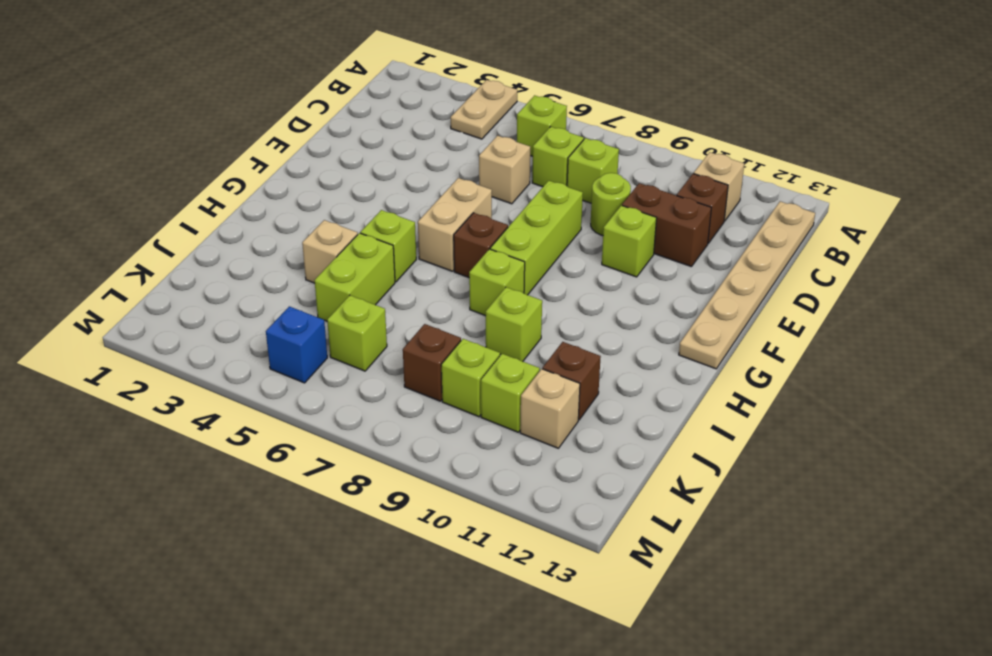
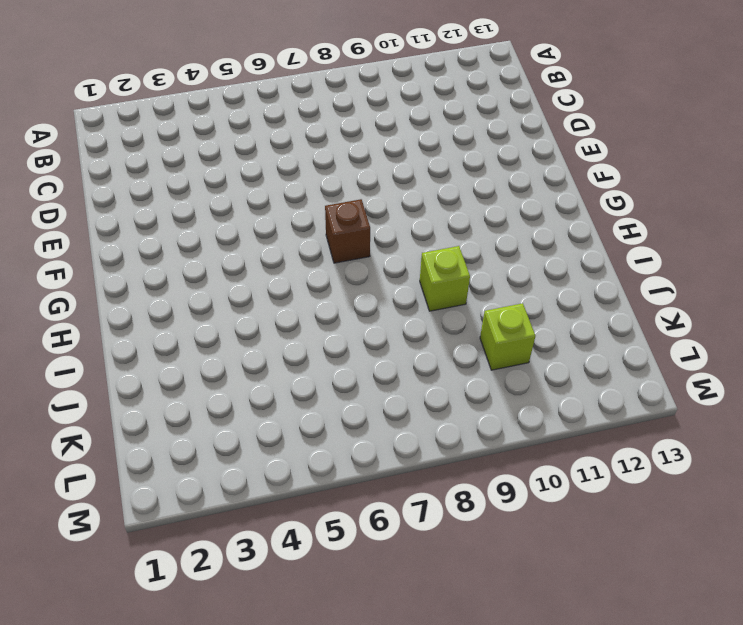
none -> tan plate A4:B4 level 1
none -> lime brick B6 level 1
none -> tan brick B11 level 1

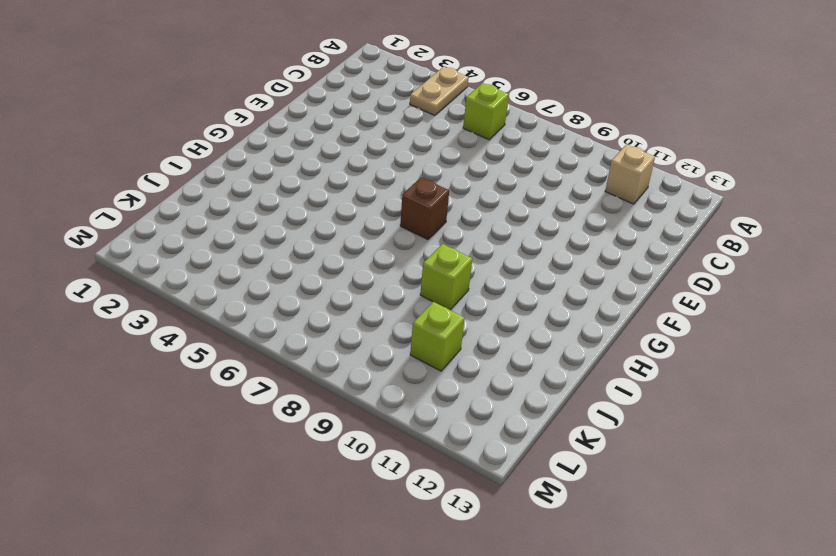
none -> tan plate B13:G13 level 1
none -> lime brick C7 level 1
none -> lime brick C8 level 1

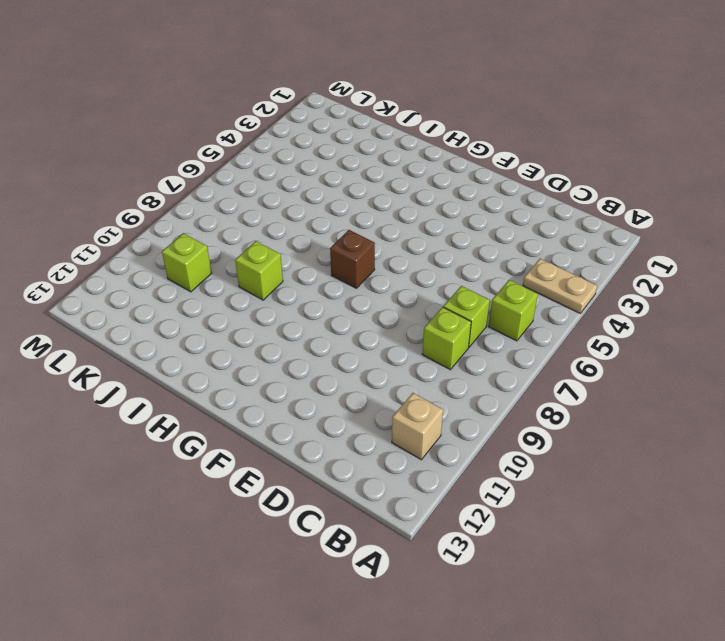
none -> tan plate B13:G13 level 1
none -> brown brick C11 level 1
none -> tan brick D6 level 1

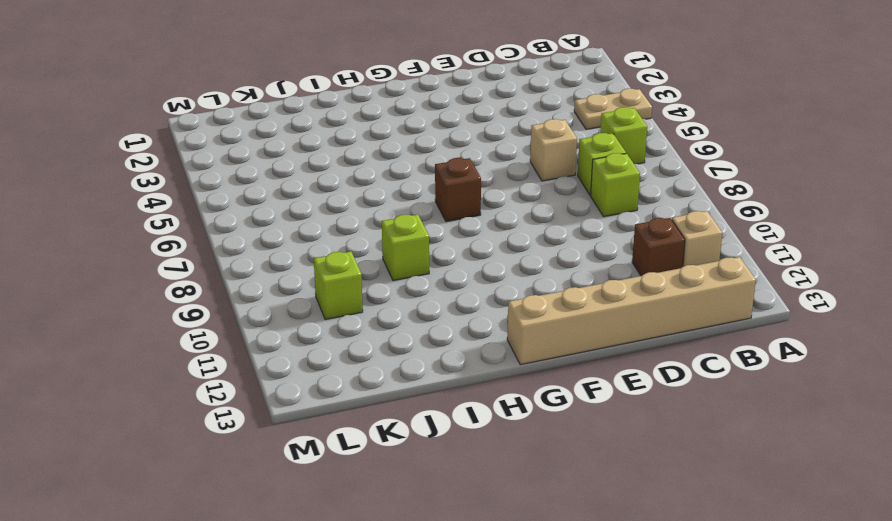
tan brick B13:G13 level 1 -> tan plate B13:G13 level 1
none -> lime round brick D9 level 1
none -> brown brick D10:D11 level 1
none -> lime brick E8:G8 level 1

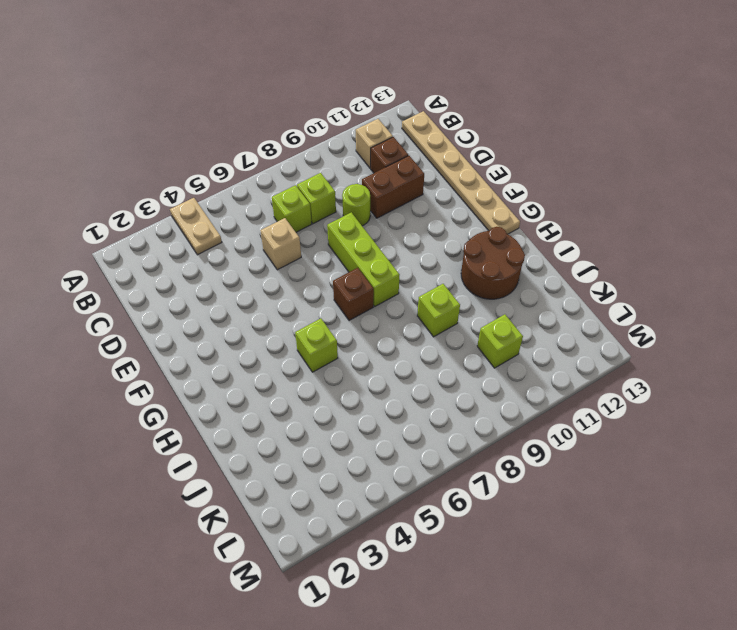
brown round brick H11:I12 level 1 -> none
none -> lime brick B6 level 1
none -> lime brick E10 level 1
none -> tan brick F6:G6 level 1

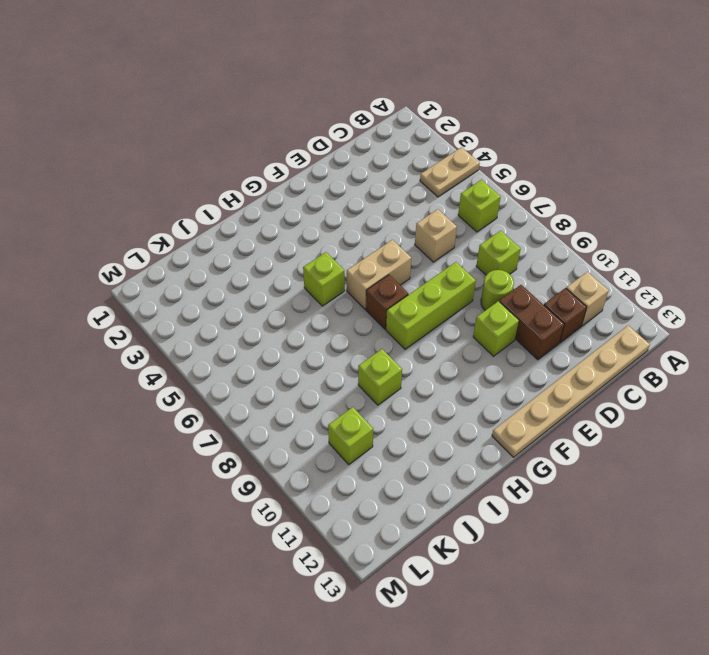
none -> lime brick C7 level 1
none -> lime brick H8 level 1
none -> tan brick I4 level 1

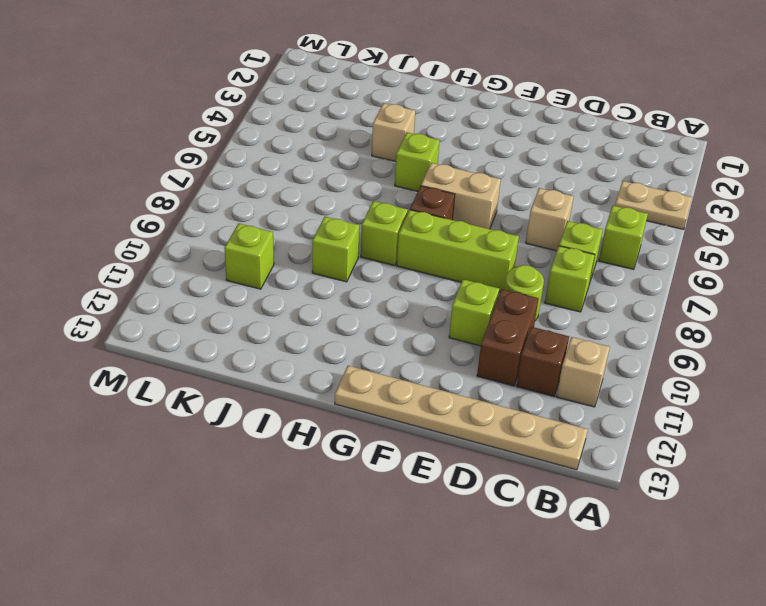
none -> lime brick I5:J5 level 1
none -> brown brick J11 level 1
none -> lime brick K6 level 1

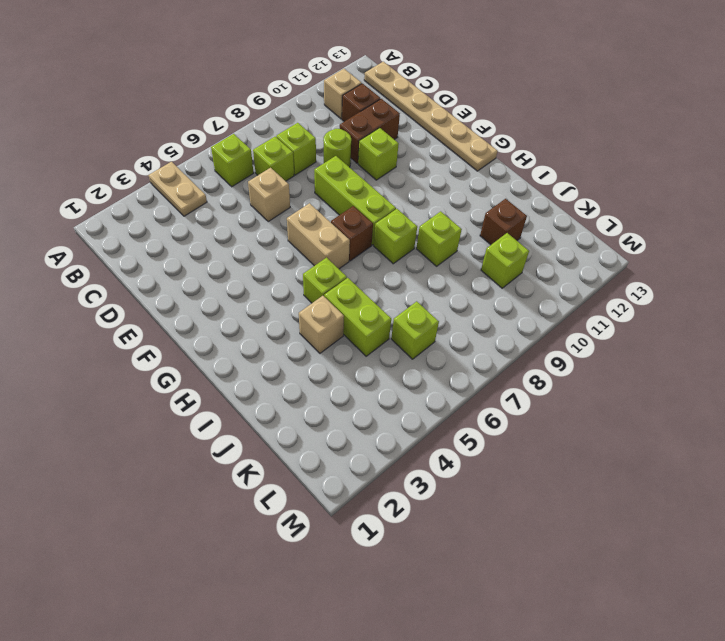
none -> brown brick K8 level 1
none -> lime brick K9 level 1
none -> tan brick K11 level 1

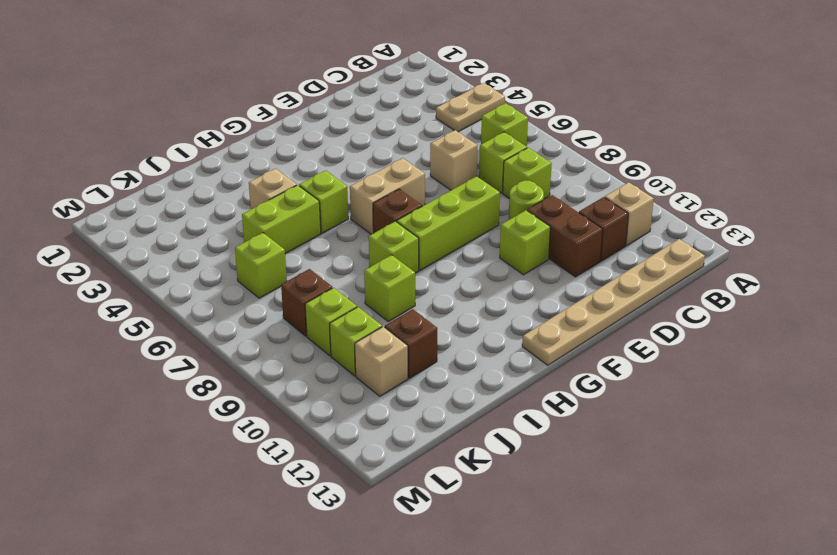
none -> blue brick L5 level 1

